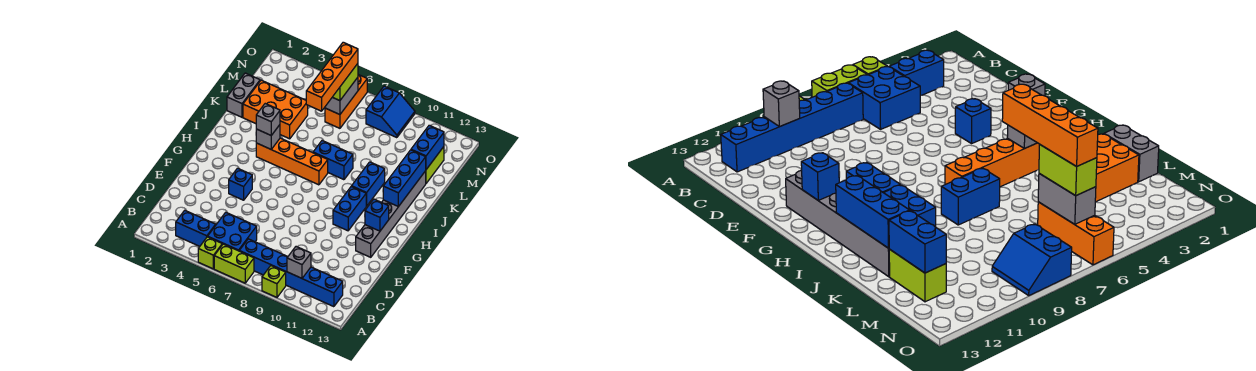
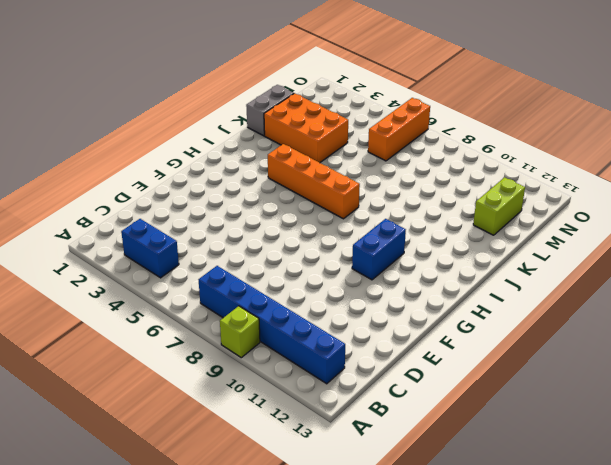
none -> lime brick A5 level 1
none -> lime brick A6:A7 level 1
none -> blue brick B5:C6 level 1

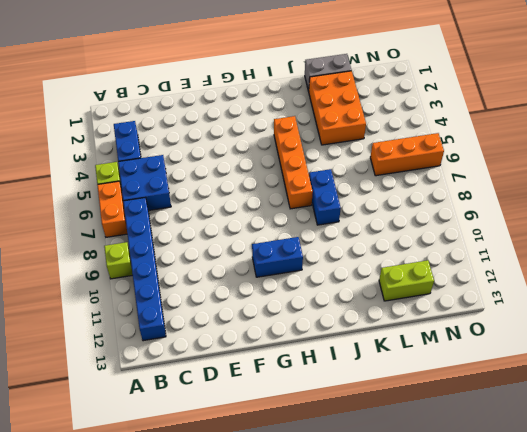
orange brick A6:A7 level 1 -> lime brick A6:A7 level 1
none -> blue brick F4 level 1
none -> grey brick F12:K12 level 1
none -> blue brick I10:J10 level 1

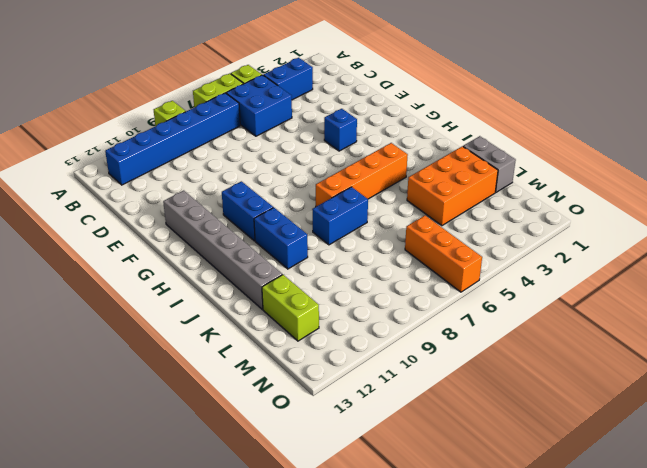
none -> blue slope N8:O9 level 1 top 8
none -> grey brick B10 level 2
none -> blue brick G12 level 2

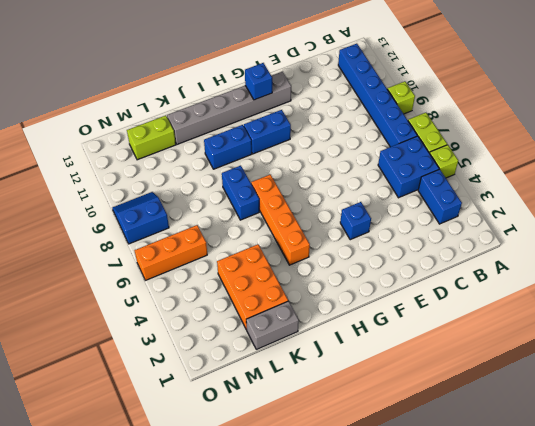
none -> grey brick B10 level 2
none -> grey brick I4 level 2
none -> blue brick I12:K12 level 2

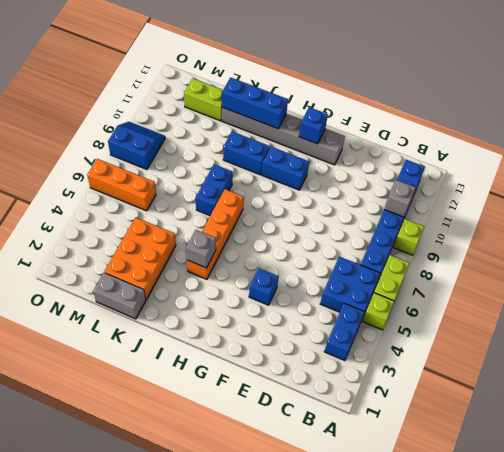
none -> blue brick L12:M12 level 2
none -> grey brick M6:N6 level 2
none -> grey brick I4 level 3

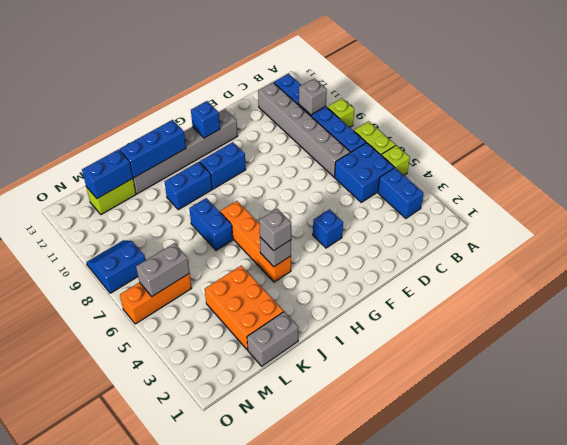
grey brick C7:C12 level 1 -> none
none -> lime brick M6:N6 level 3
none -> orange brick K6:N6 level 4

